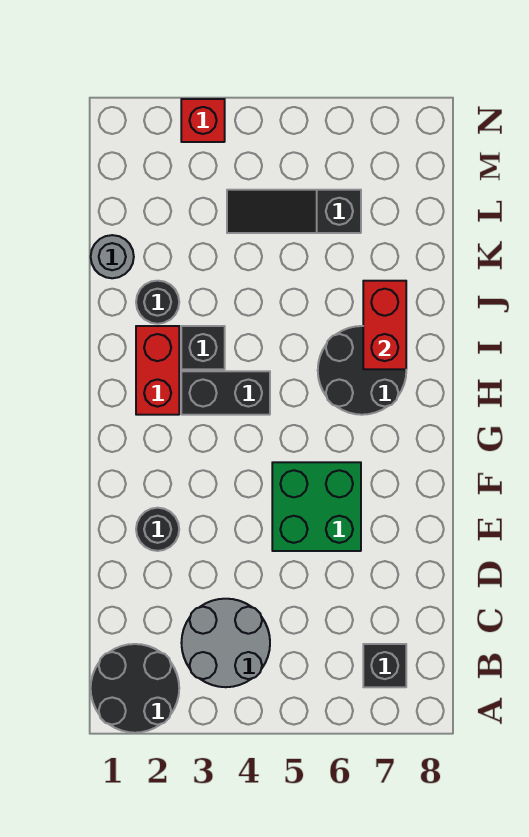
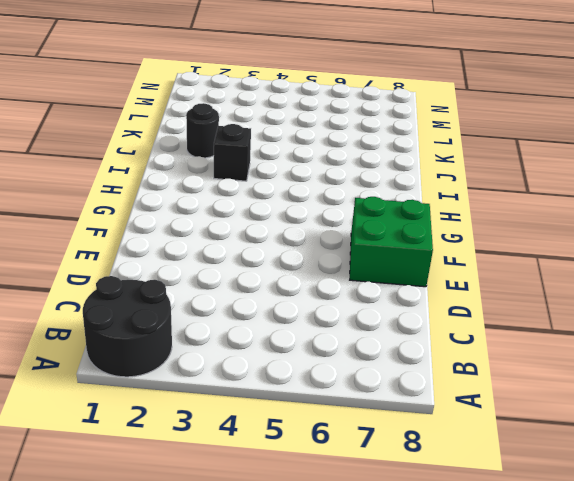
green brick E7:F8 level 1 -> green brick E5:F6 level 1
none -> grey round brick B3:C4 level 1
none -> black brick B7 level 1
none -> black round brick E2 level 1

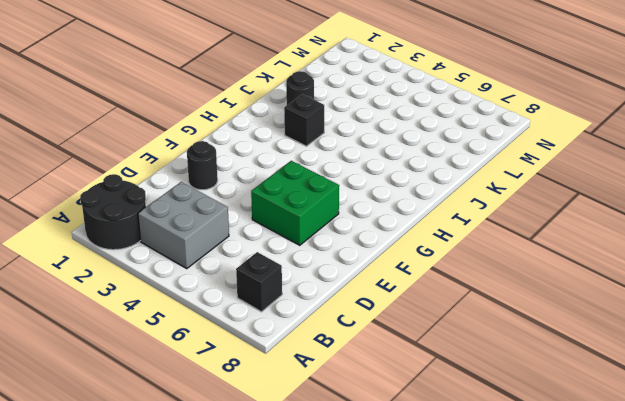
grey brick B3:C4 level 1 -> grey round brick B3:C4 level 1
none -> red brick H2:I2 level 1
none -> black brick H3:H4 level 1
none -> black round brick H6:I7 level 1

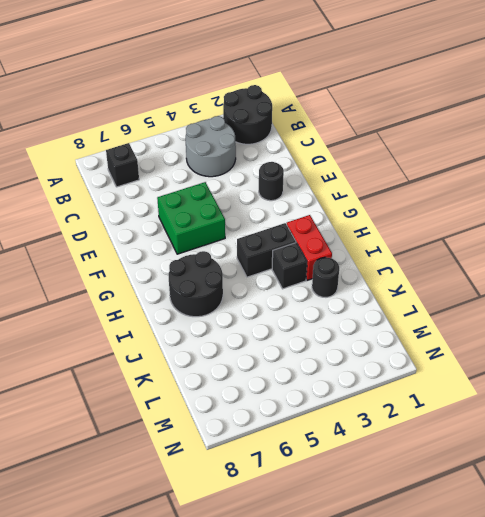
none -> grey round brick K1 level 1
none -> black slope L4:L6 level 1 top 6
none -> red brick N3 level 1

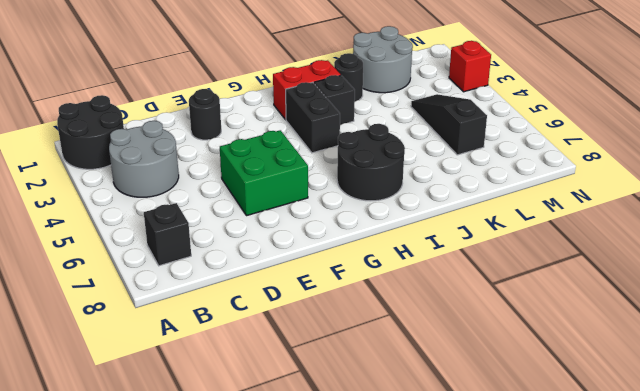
grey round brick K1:L2 level 1 -> grey round brick K1 level 1
none -> red brick I7:J7 level 2

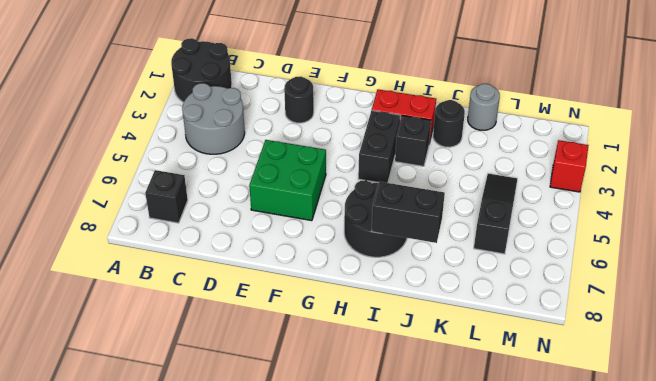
black brick I7:J7 level 2 -> red brick I7:J7 level 2

